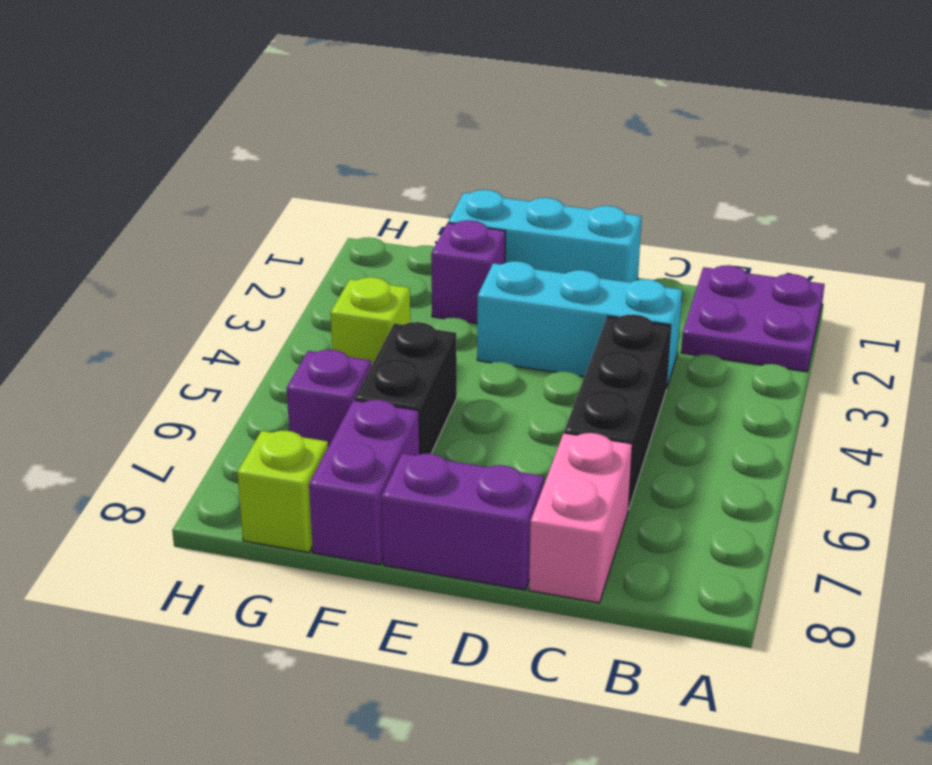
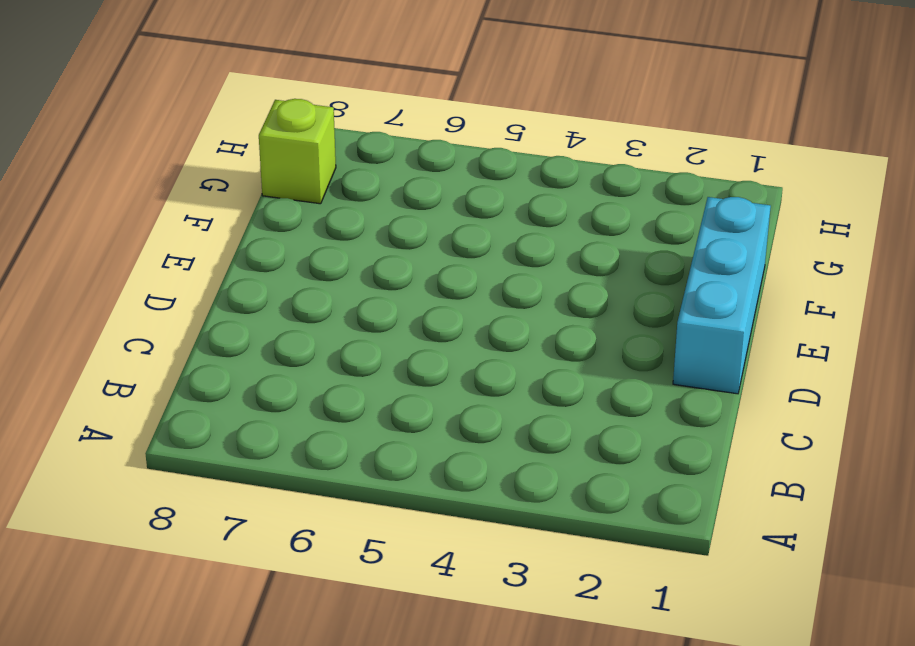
none -> purple plate A1:B2 level 1
none -> cyan brick C3:E3 level 1
none -> black brick C4:C6 level 1

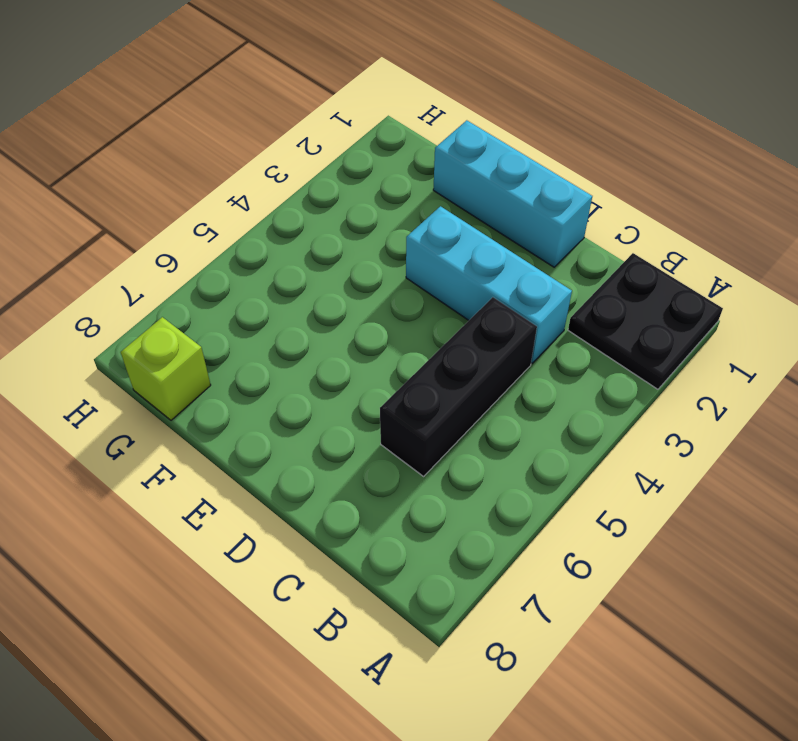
black plate A1:B2 level 1 -> purple plate A1:B2 level 1
none -> pink brick C7:C8 level 1
none -> purple brick D8:E8 level 1
none -> purple brick F2 level 1

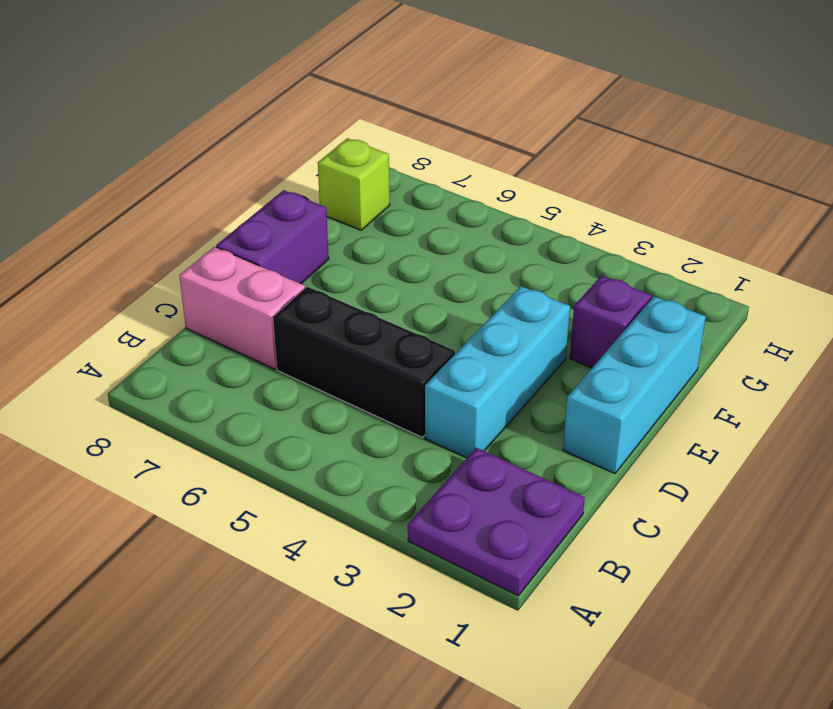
none -> black brick F5:F6 level 1
none -> purple brick F7:F8 level 1
none -> lime brick G4 level 1

